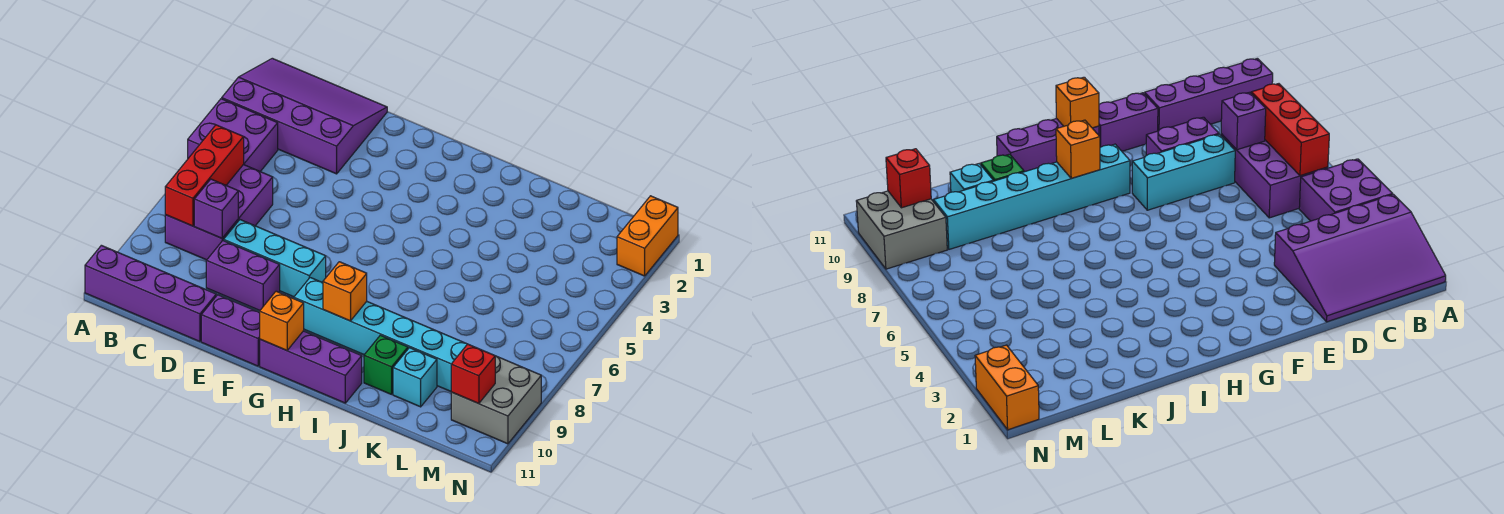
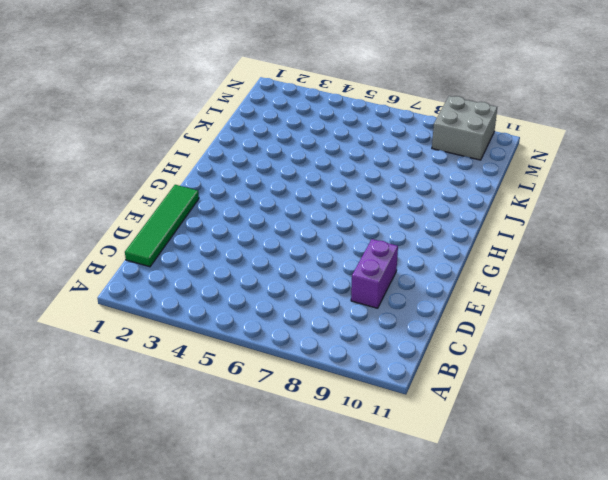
green tile C1:F1 level 1 -> purple slope A1:D3 level 1 top 3
none -> purple brick A4:B5 level 1
none -> purple brick A11:D11 level 1
none -> purple brick B6:C8 level 1

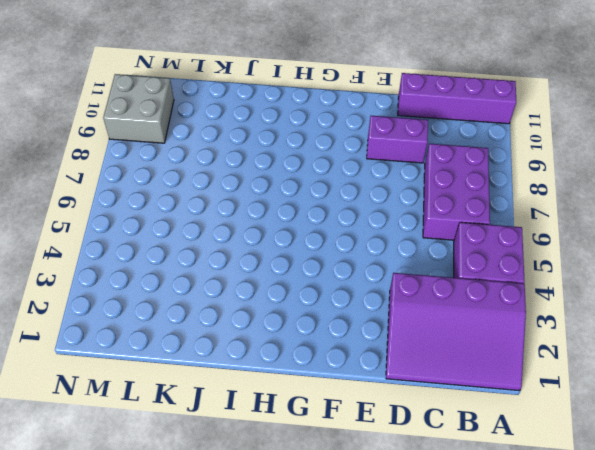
none -> cyan brick D8:F8 level 1
none -> purple brick E11:F11 level 1
none -> cyan brick G9:L9 level 1

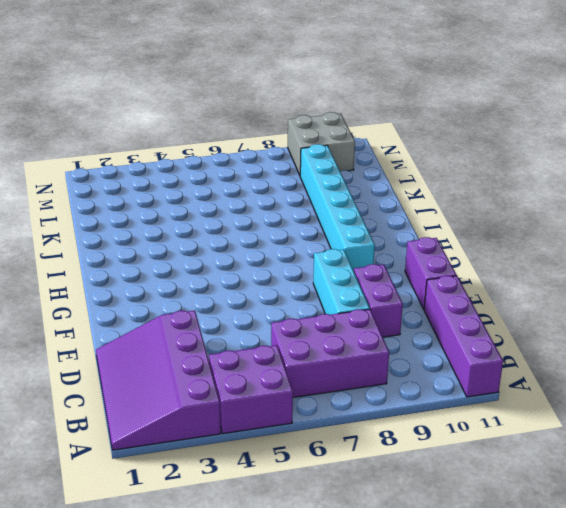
none -> purple brick G11:I11 level 1
none -> green brick J10 level 1
none -> cyan brick K10 level 1

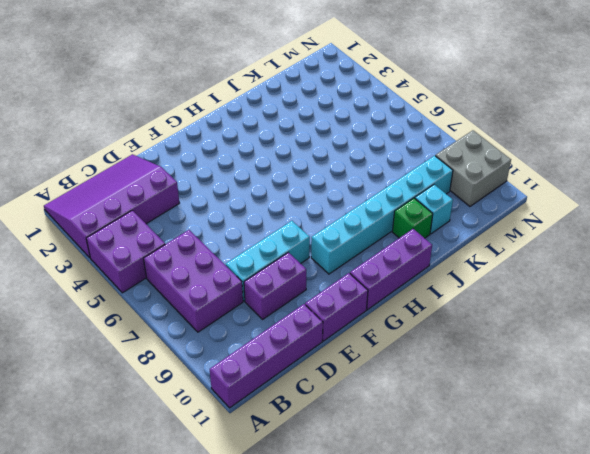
none -> orange brick N1:N2 level 1
none -> red brick B6:B8 level 2
none -> purple brick C8 level 2

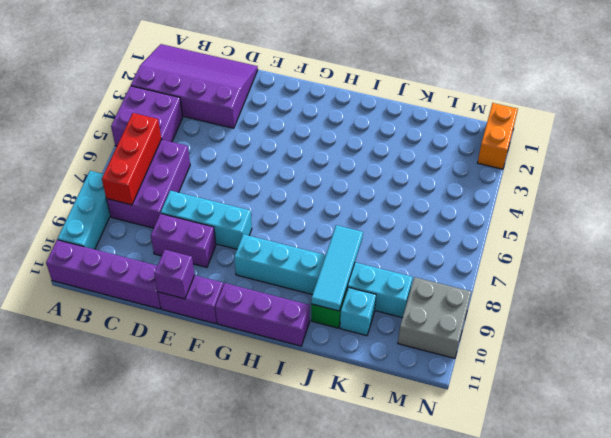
cyan brick A8:A10 level 1 -> none
purple brick E11 level 2 -> purple brick C8 level 2
cyan tile J8:J10 level 2 -> none
none -> orange brick G11 level 2
none -> orange brick H9 level 2
none -> red brick M10 level 2

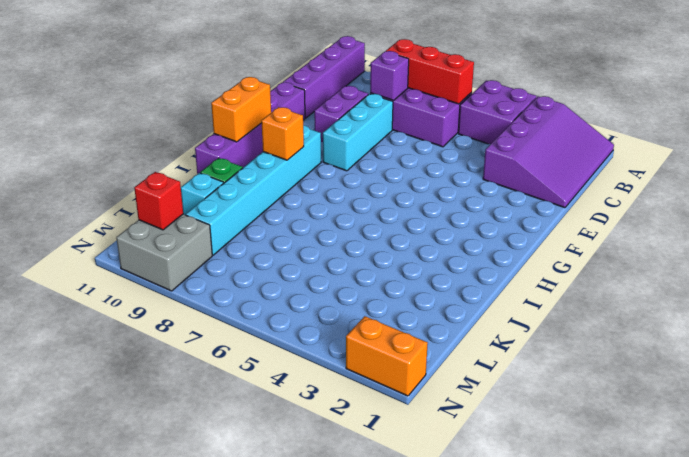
orange brick G11:H11 level 2 -> orange brick G11 level 2

